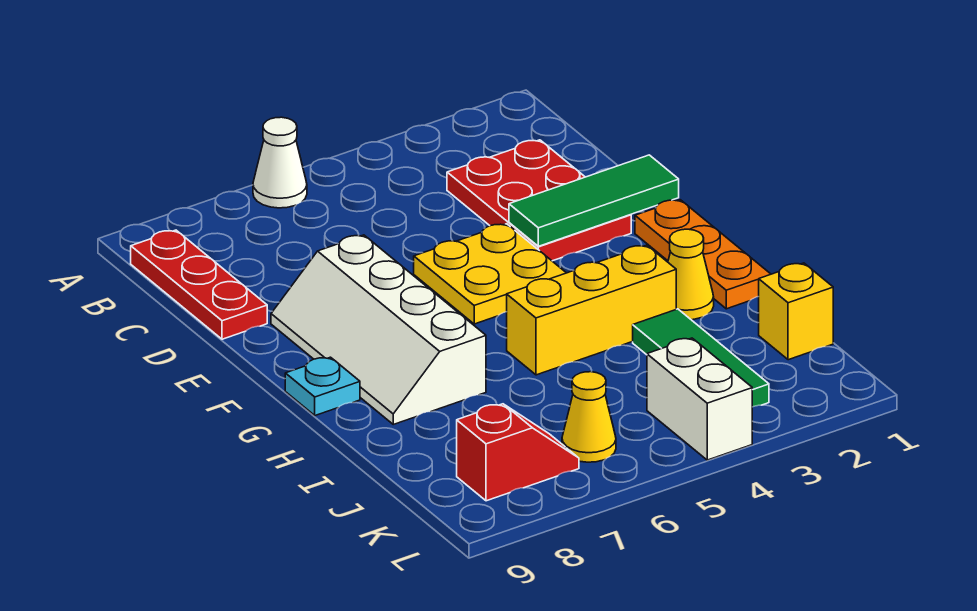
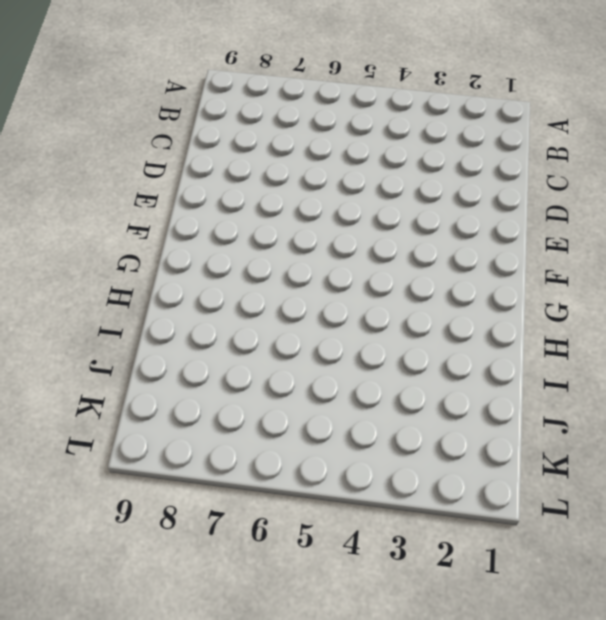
none -> white cone A6 level 1
none -> red plate B9:D9 level 1
none -> red plate C2:E3 level 1

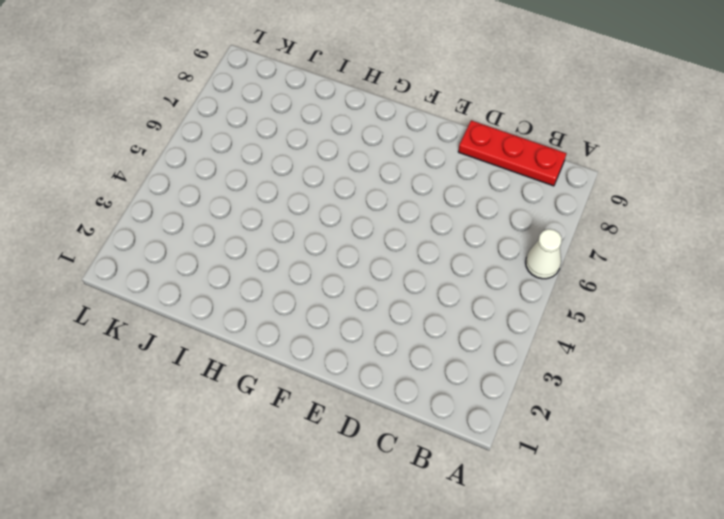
none -> red plate C2:E3 level 1
none -> yellow plate E4:F5 level 1
none -> white slope E7:H8 level 1 top 7

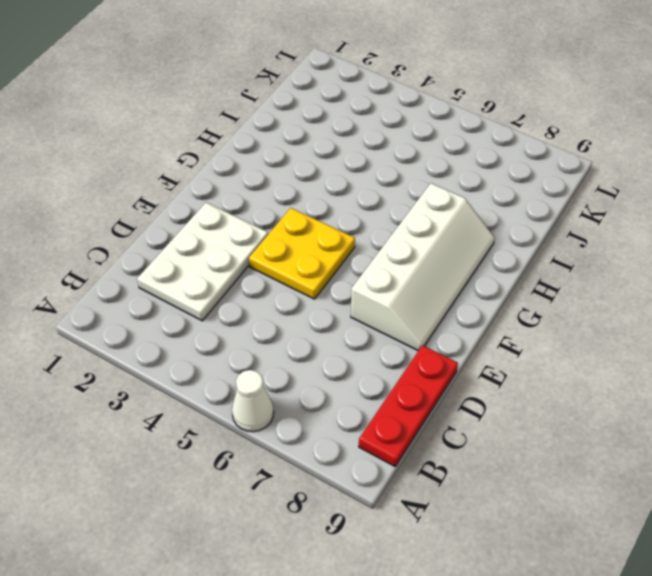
white plate C2:E3 level 1 -> red plate C2:E3 level 1
none -> orange plate F1:H1 level 1
none -> cyan plate G9 level 1
none -> yellow cone H2 level 1

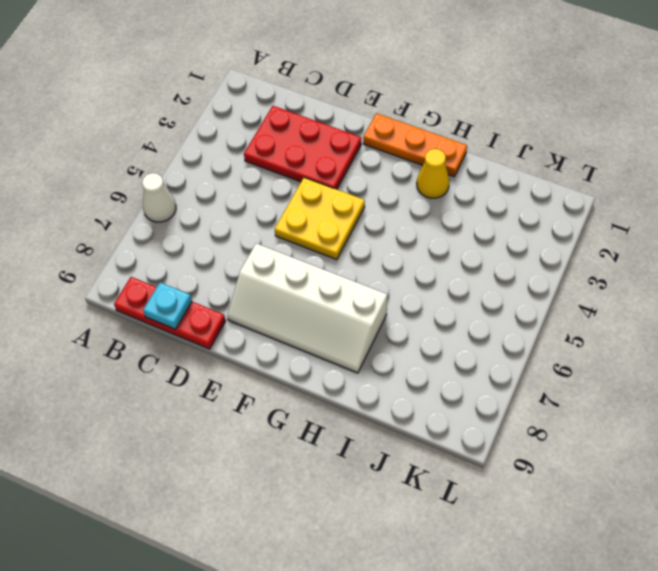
cyan plate C9 level 2 -> cyan plate G9 level 1
none -> yellow brick H3:H5 level 1
none -> green tile I3:K3 level 1
none -> yellow brick J1 level 1

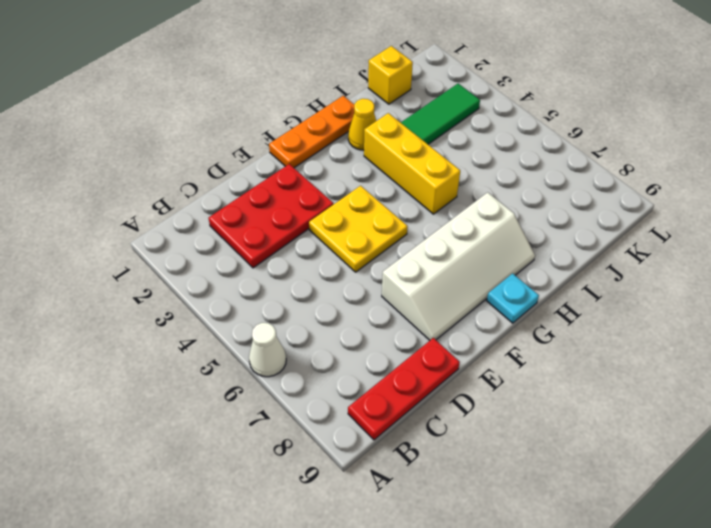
none -> white brick K4:L4 level 1
none -> yellow cone K6 level 1
none -> red slope K7:K8 level 1 top 8

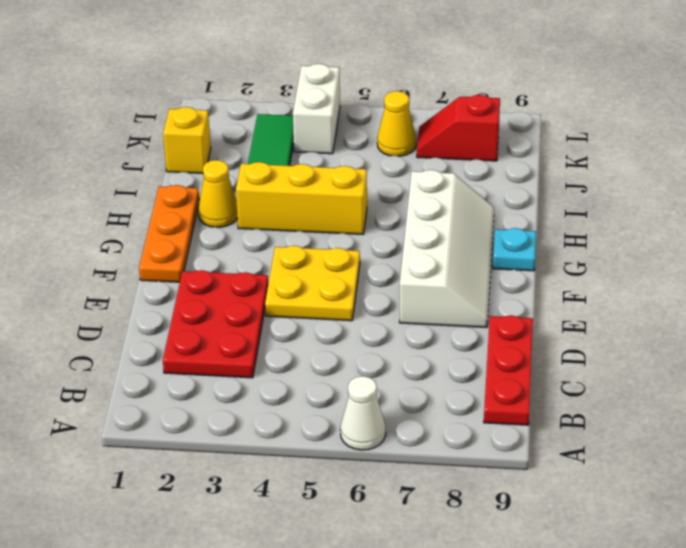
none -> green tile E1:E3 level 2

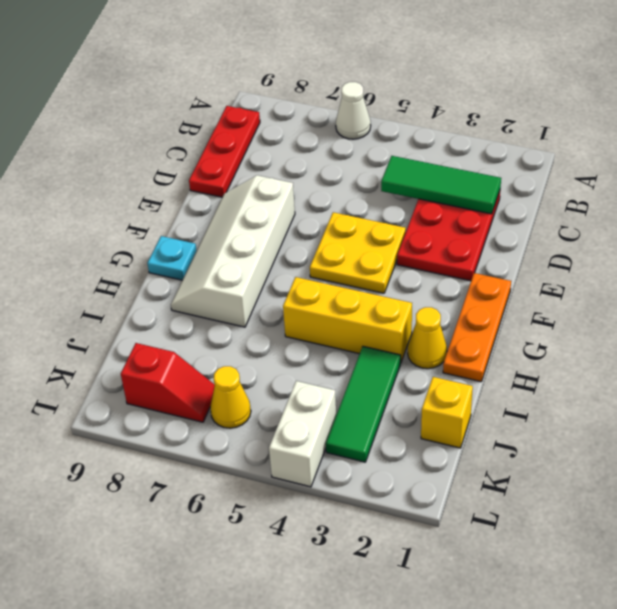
green tile C2:C4 level 2 -> green tile E1:E3 level 2

